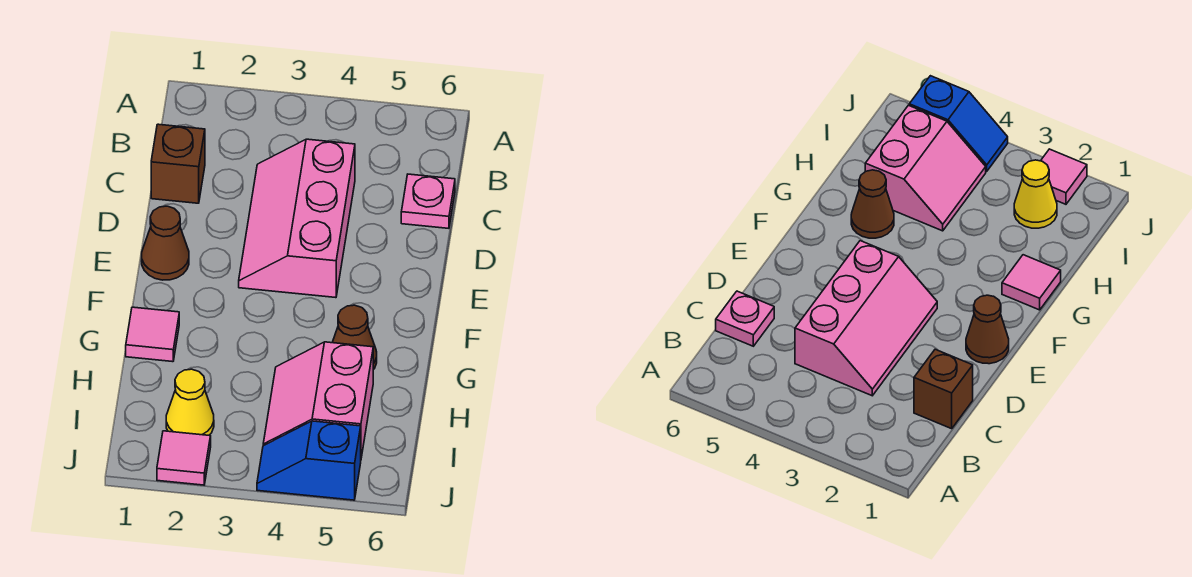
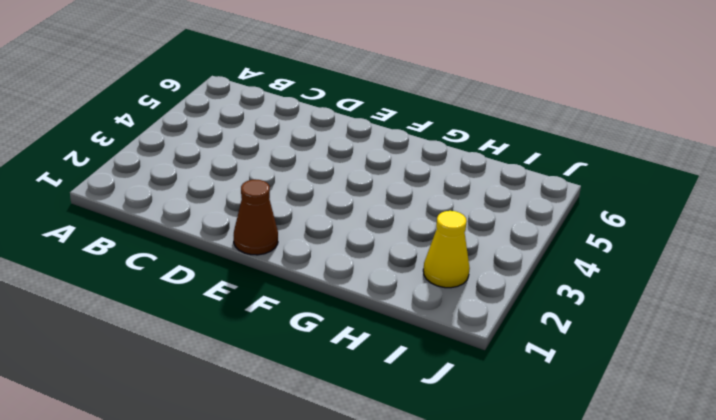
none -> brown brick C1 level 1
none -> pink slope C3:E4 level 1 top 4

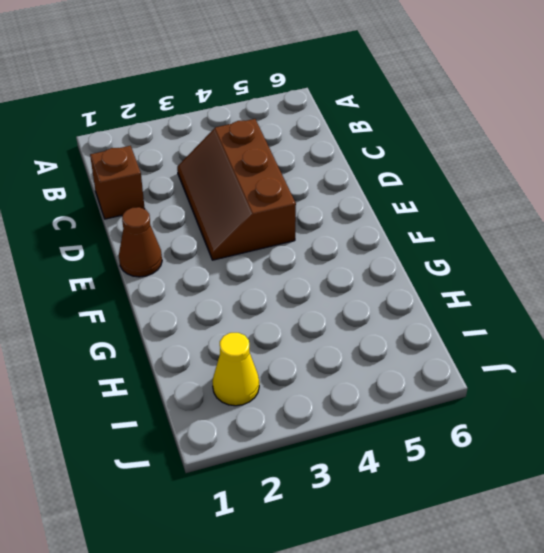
brown slope C3:E4 level 1 top 4 -> pink slope C3:E4 level 1 top 4
none -> pink plate C6 level 1
none -> pink tile G1 level 1

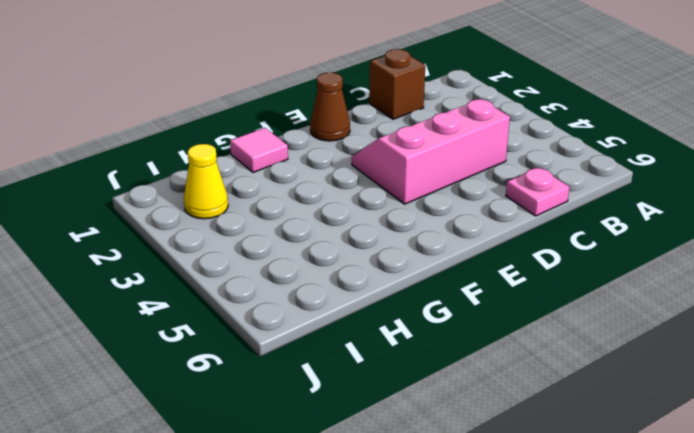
none -> brown cone G5 level 1
none -> pink slope H4:I5 level 1 top 5

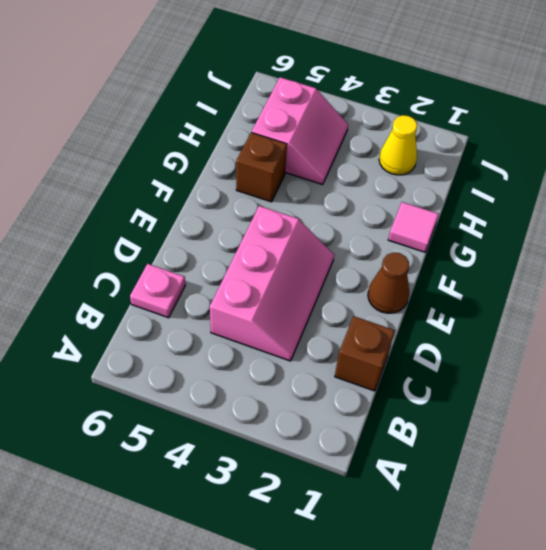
brown brick G5 level 1 -> brown cone G5 level 1
none -> pink tile J2 level 1
none -> blue slope J4:J5 level 1 top 5

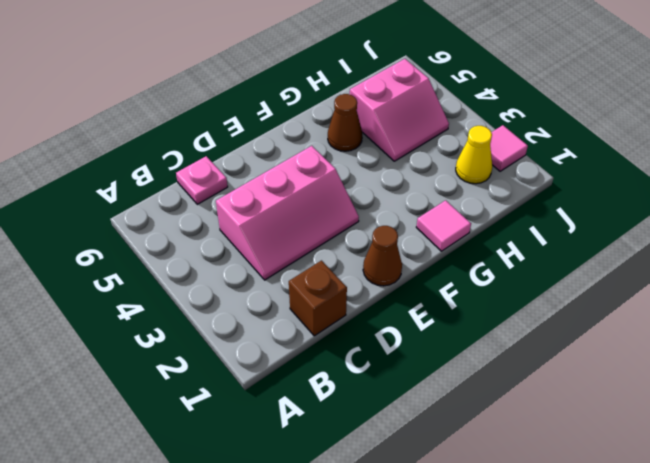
none -> blue slope J4:J5 level 1 top 5

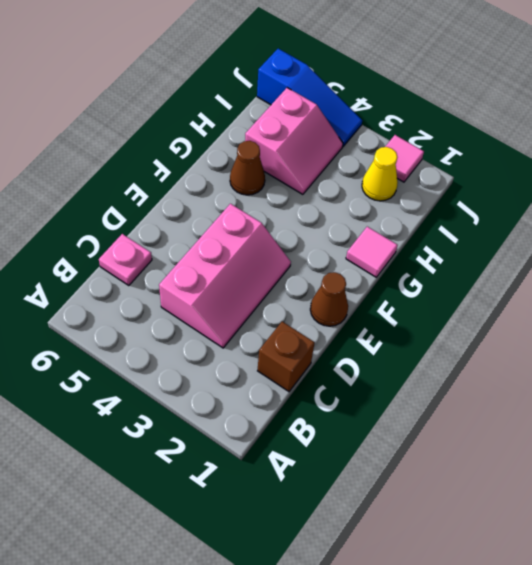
blue slope J4:J6 level 1 top 6 -> blue slope J4:J5 level 1 top 5

